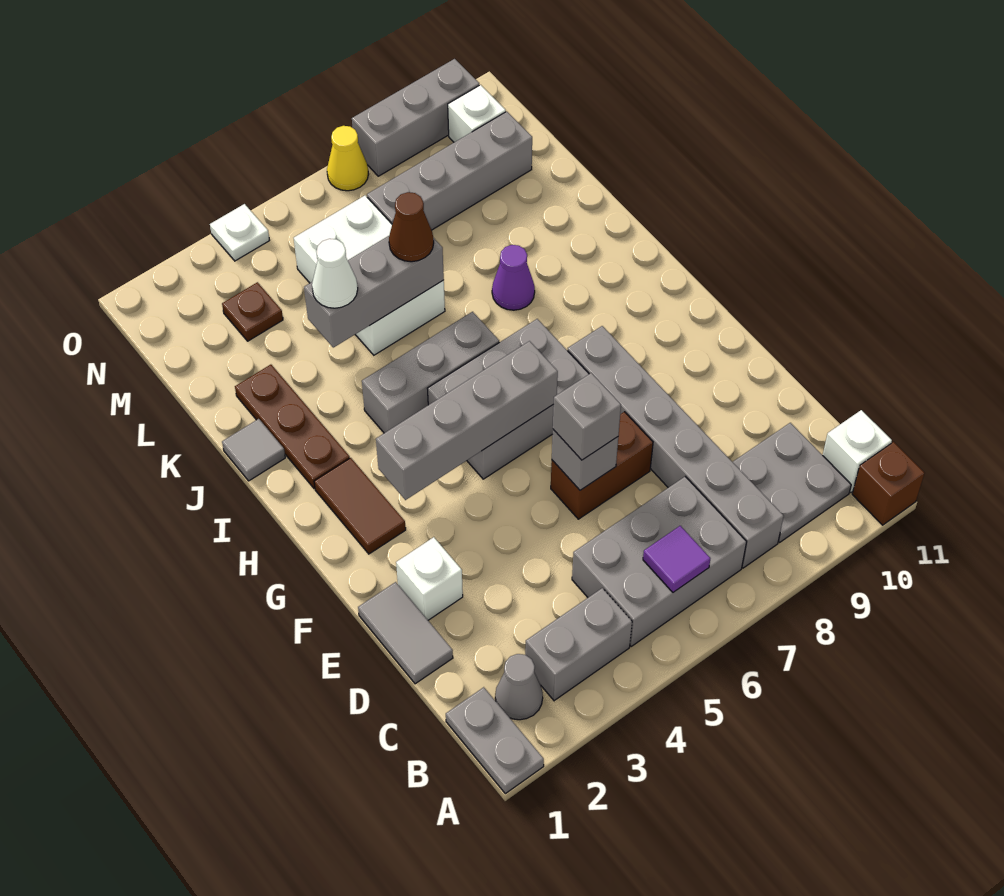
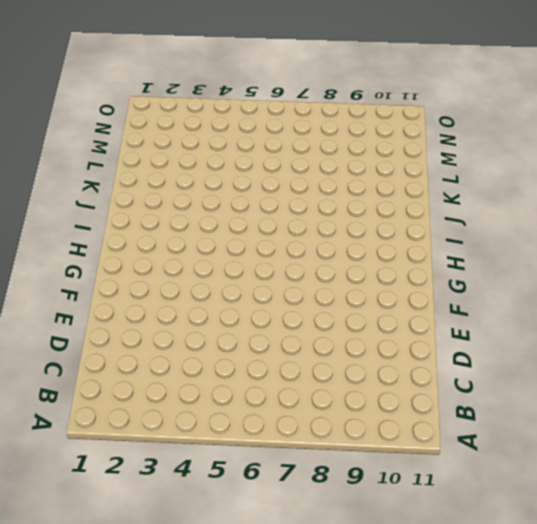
none -> grey plate A1:B1 level 1
none -> brown brick A11 level 1
none -> grey cone B2 level 1
none -> grey brick B3:B4 level 1

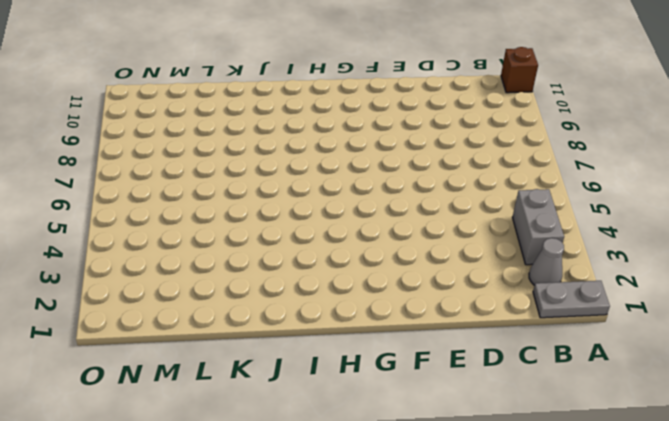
none -> grey brick B5:C7 level 1
none -> grey brick B8:G8 level 1
none -> grey plate B9:C10 level 1
none -> white brick B11 level 1

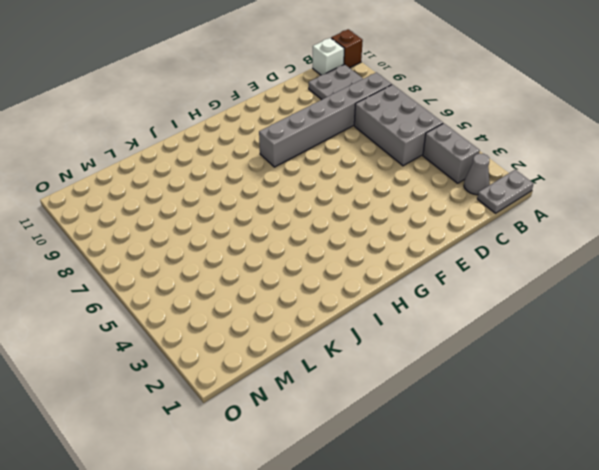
none -> grey tile D1:E1 level 1
none -> white brick E2 level 1
none -> brown brick E6:E7 level 1
none -> brown tile G2:H2 level 1

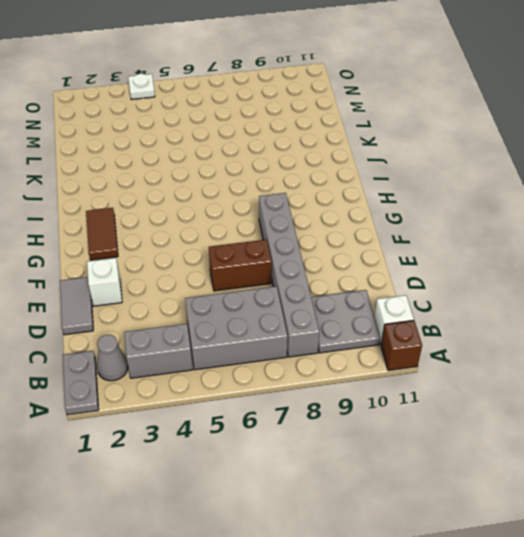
none -> grey brick G5:H7 level 1
none -> brown plate I2:K2 level 1
none -> grey brick I4:I6 level 1
none -> grey tile J1 level 1

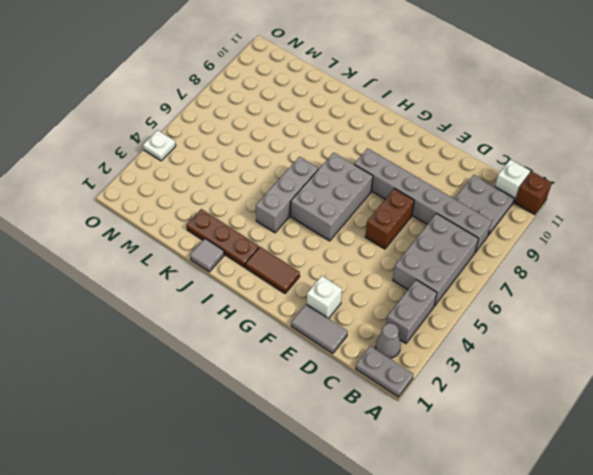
none -> purple cone J8 level 1
none -> white brick K5:M6 level 1
none -> brown plate M3 level 1
none -> grey brick M7:M10 level 1

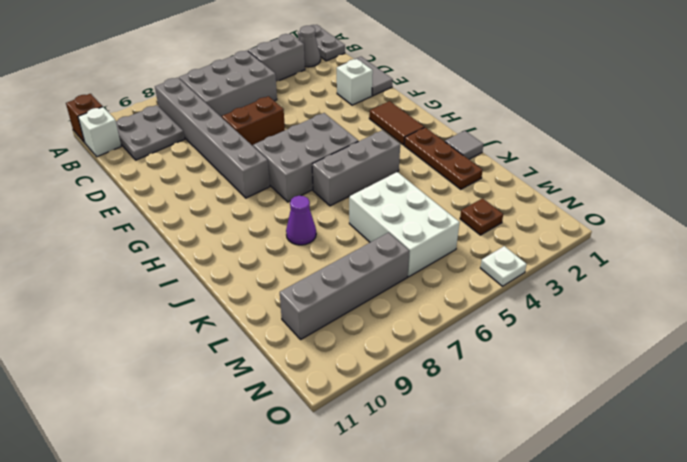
none -> white brick N10 level 1
none -> yellow cone O7 level 1
none -> grey brick O8:O10 level 1
none -> purple tile B6 level 2

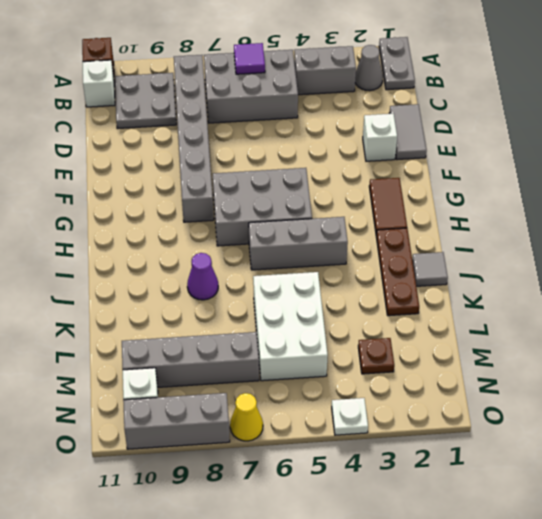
none -> brown brick E6:E7 level 1
none -> grey brick E6 level 2
none -> grey brick G3:G6 level 2
none -> grey brick K4:K6 level 2

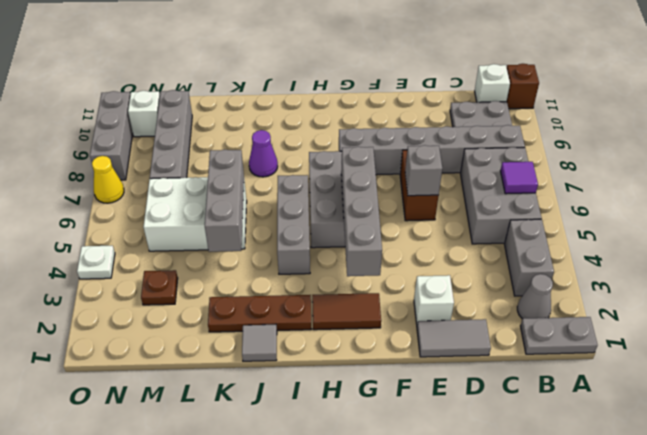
none -> grey brick E6 level 3
none -> white cone K4 level 3
none -> brown cone K6 level 3

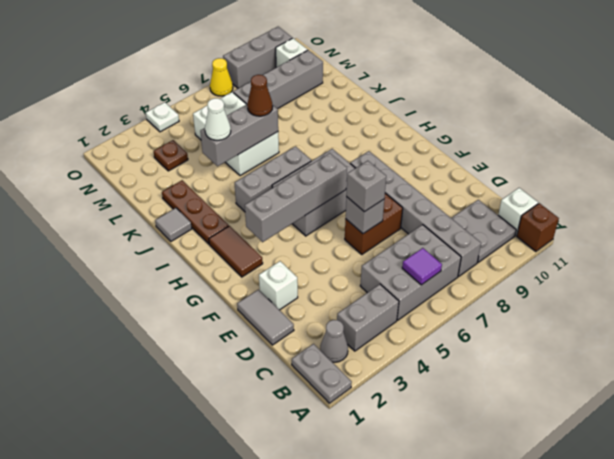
none -> purple cone J8 level 1

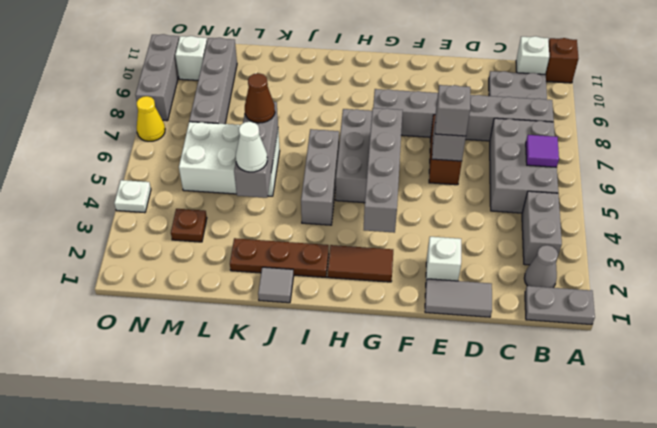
none -> purple cone J8 level 1

